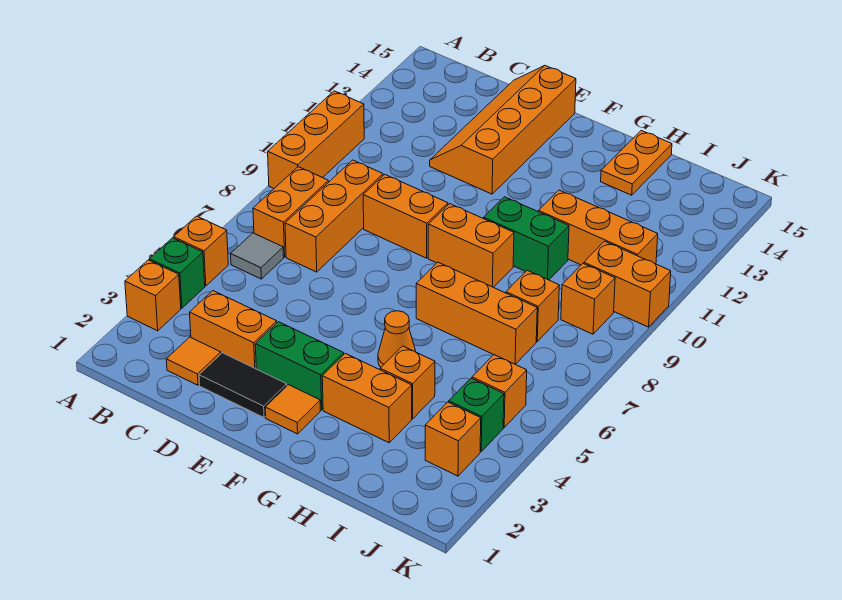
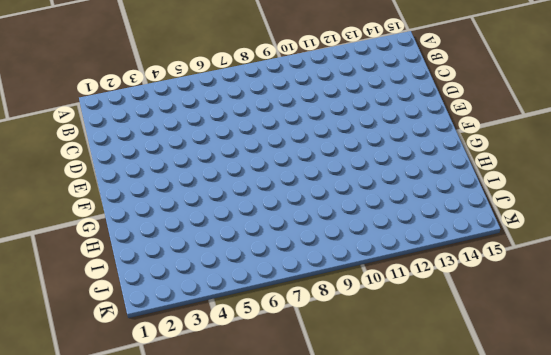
none -> orange brick A3 level 1
none -> green brick A4 level 1
none -> orange brick A5 level 1

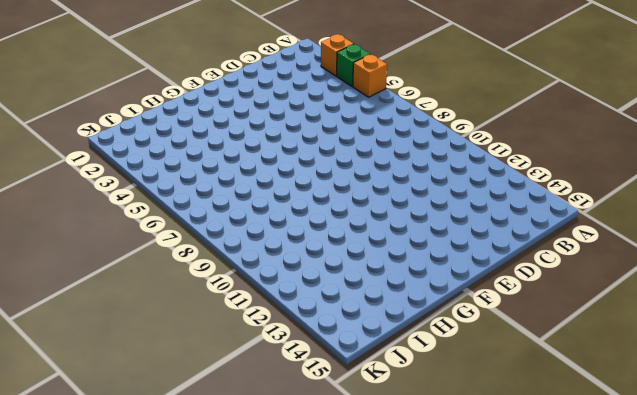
none -> orange brick A9:A11 level 1
none -> grey tile B6 level 1
none -> orange brick B7:B8 level 1

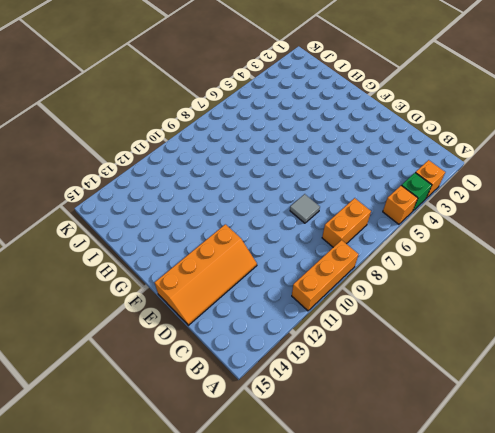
grey tile D8 level 1 -> grey tile B6 level 1
none -> orange tile C2 level 1
none -> orange brick C3:D3 level 1
none -> orange brick C7:C9 level 1

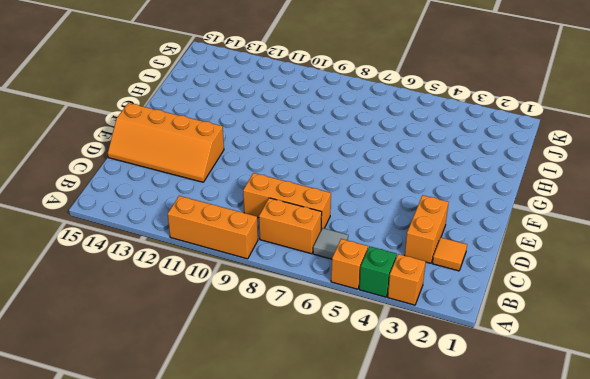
none -> black tile D2:E2 level 1
none -> orange brick D9:E9 level 1
none -> green brick E3:F3 level 1

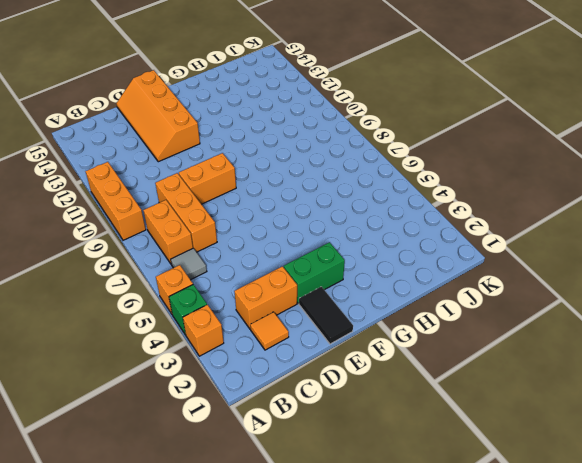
black tile E1:E2 level 1 -> black tile D2:E2 level 1
none -> orange tile F2 level 1
none -> orange brick F9:G9 level 1
none -> orange brick G3:H3 level 1

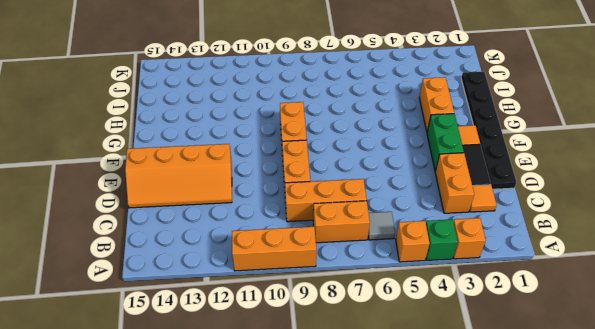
black plate D1:I1 level 1 -> none
none -> orange cone G5 level 1
none -> orange brick G7:I7 level 1
none -> green brick G10:H10 level 1

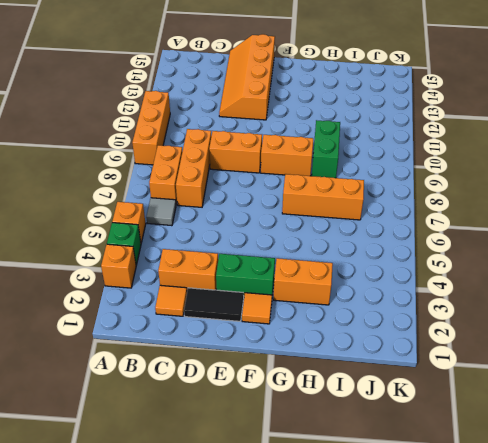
green brick H9:H10 level 1 -> green brick G10:H10 level 1
none -> orange cone G5 level 1
none -> orange brick H4 level 1
none -> orange brick H11:J11 level 1

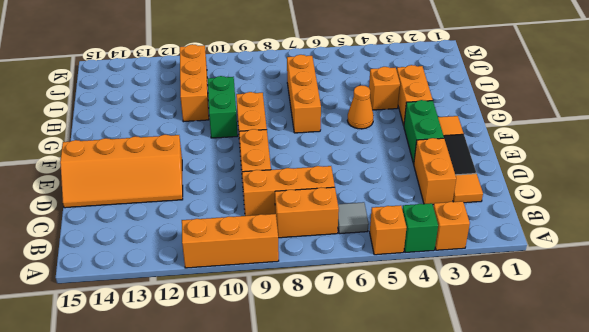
none -> orange plate H14:H15 level 1
none -> orange brick I8 level 1
none -> orange brick J3 level 1

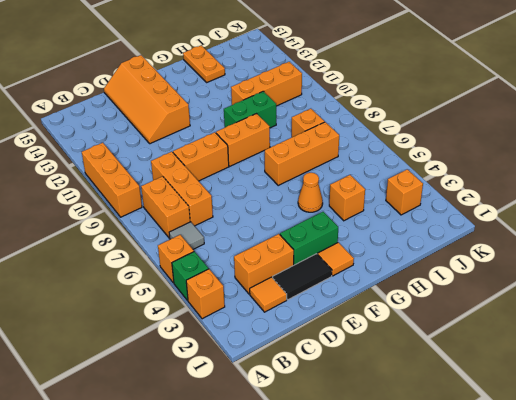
none -> orange brick G3:H3 level 1
none -> green brick J4 level 1
none -> orange brick J5 level 1

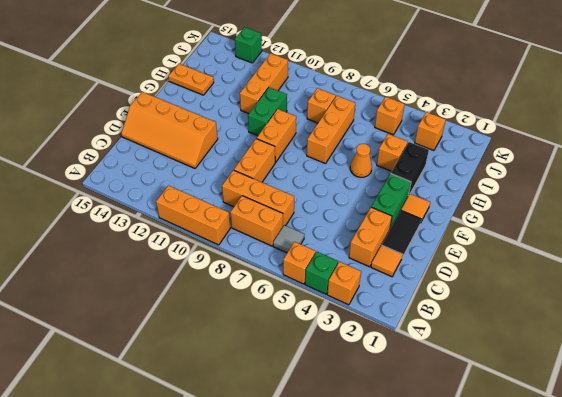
black brick G3:H3 level 1 -> orange brick G3:H3 level 1
green brick K13 level 1 -> green brick J4 level 1
none -> orange brick J9 level 1
none -> orange brick J10:K10 level 1

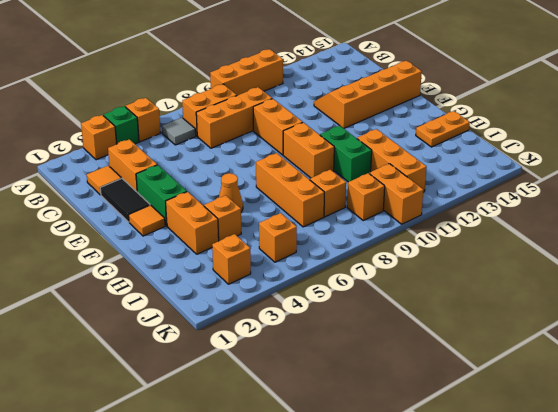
none -> green brick J4 level 1

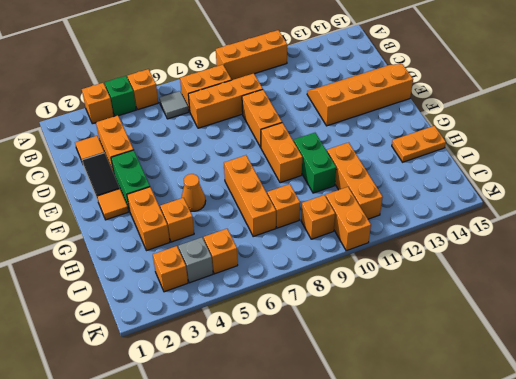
grey brick J4 level 1 -> green brick J4 level 1

